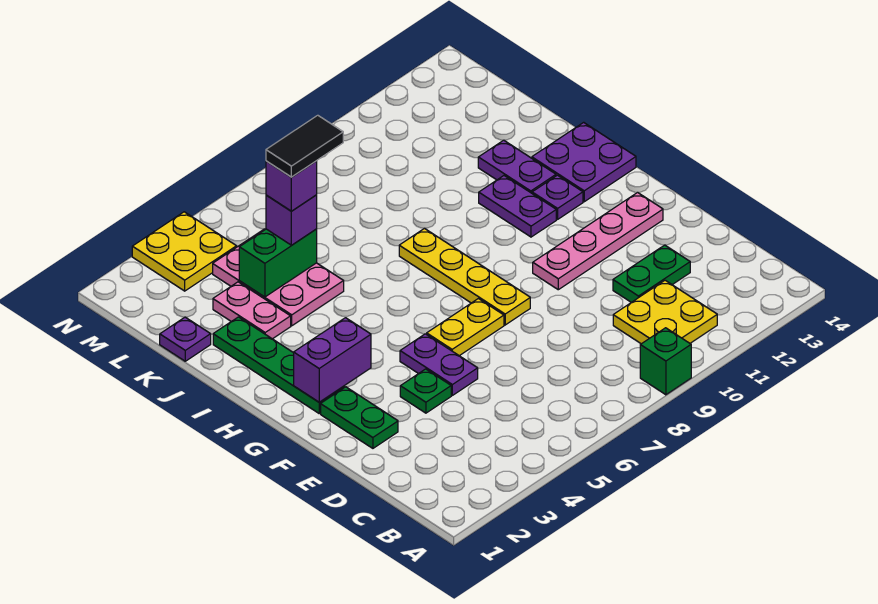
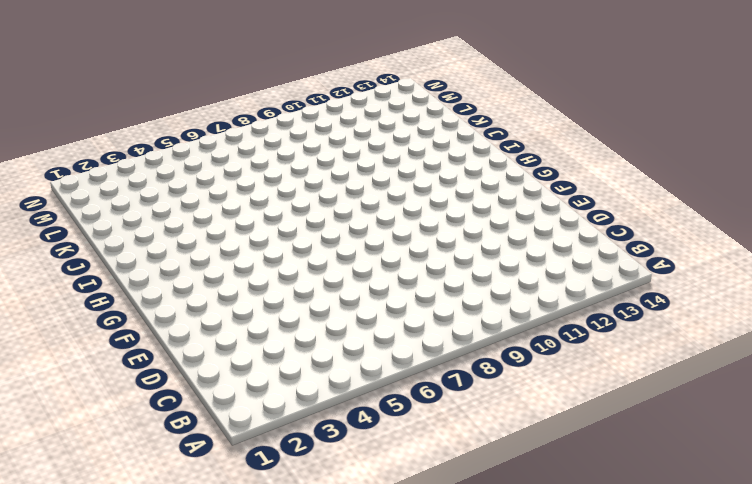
none -> green brick A9 level 1
none -> yellow plate B10:C11 level 1
none -> green plate D11:D12 level 1

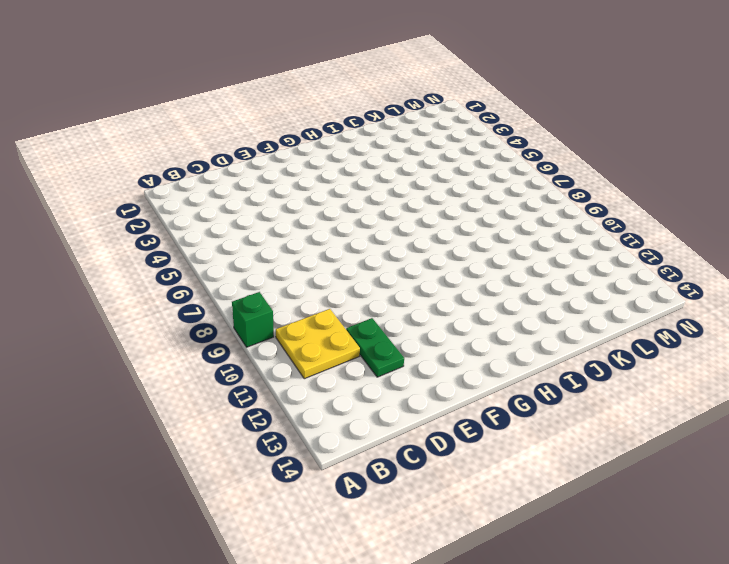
none -> green plate E2:F2 level 1
none -> green plate E4 level 1
none -> purple plate E5:F5 level 1

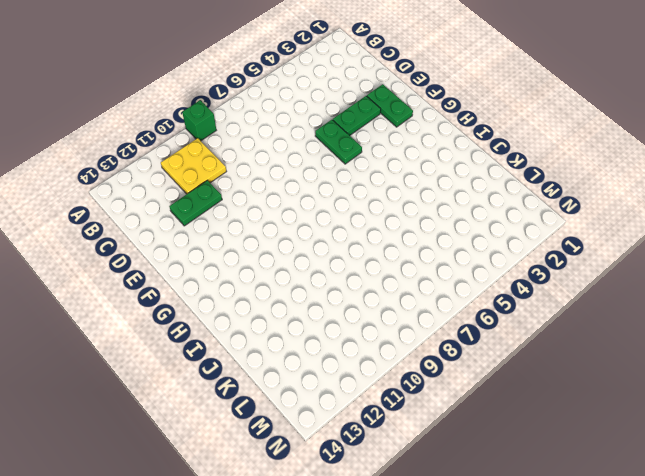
green plate E3:E4 level 1 -> green plate E4 level 1
green plate E5:F5 level 1 -> purple plate E5:F5 level 1
none -> yellow plate F6:F7 level 1
none -> yellow plate F8:I8 level 1
none -> pink plate F10:F13 level 1

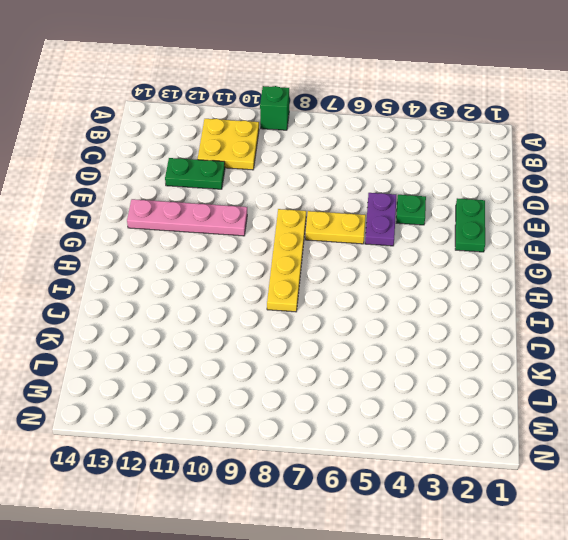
none -> green plate G2:J2 level 1
none -> purple plate H11:I11 level 1
none -> purple plate H12 level 1

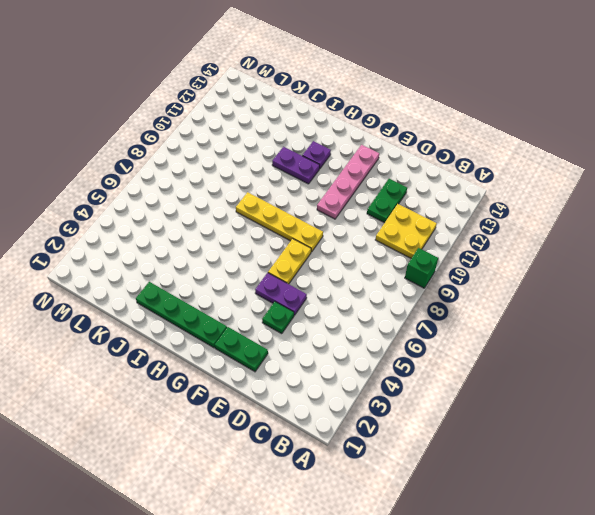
none -> purple plate H13:I14 level 1
none -> purple plate I12:J12 level 1
none -> pink plate J3:K3 level 1

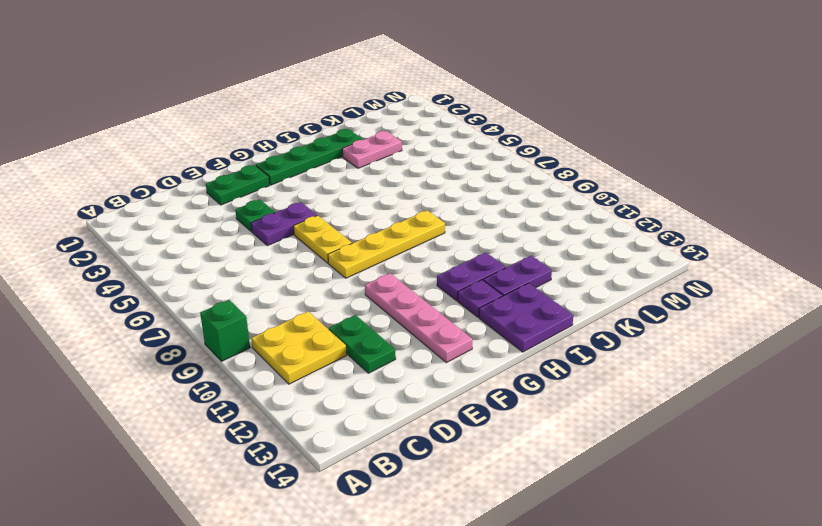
none -> pink plate J4:L5 level 1
none -> purple plate K1 level 1
none -> yellow plate M3:N4 level 1

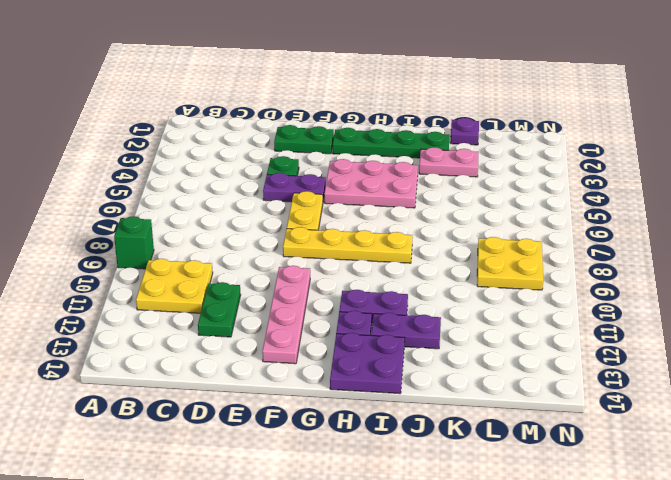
pink plate G4:I5 level 1 -> pink plate J4:L5 level 1
yellow plate L8:M9 level 1 -> yellow plate M3:N4 level 1
none -> purple brick G2:G3 level 2
none -> green brick K4:K5 level 2
none -> purple brick K5 level 3

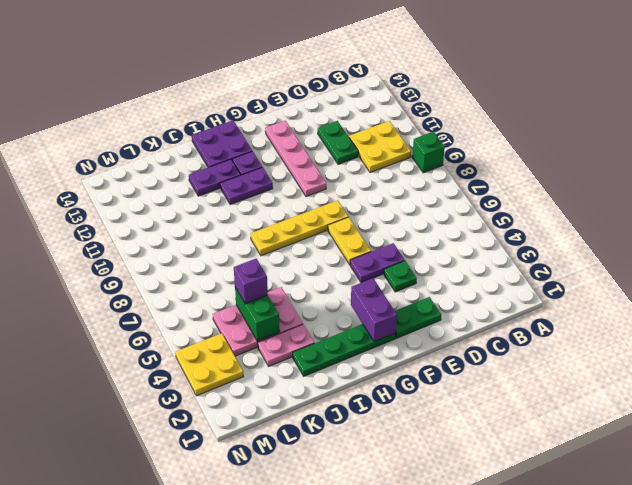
none -> purple plate K1 level 1
none -> purple brick K5 level 4
none -> black tile K5:K6 level 5

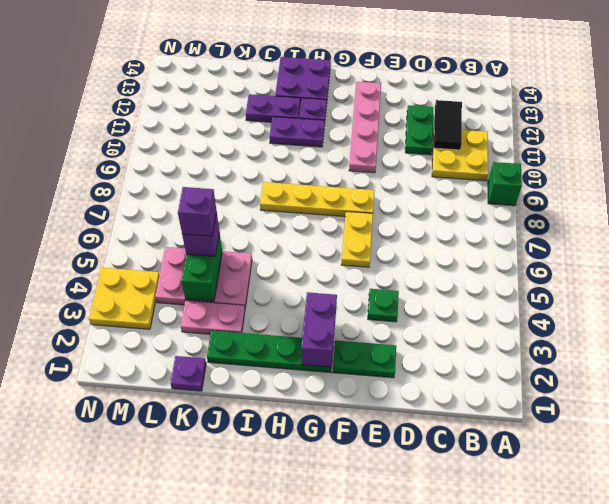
black tile C11:C12 level 2 -> black tile K5:K6 level 5
none -> purple plate E5:F5 level 1

